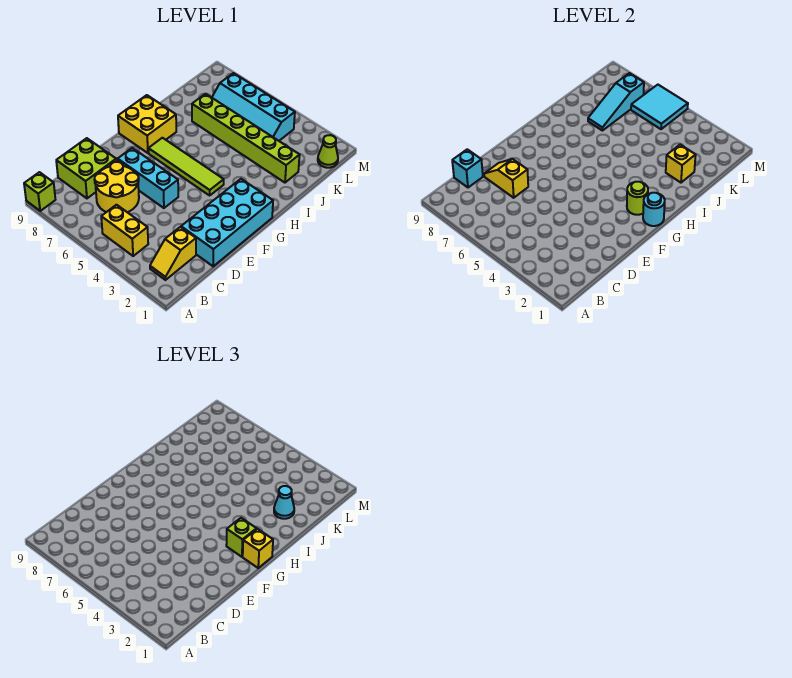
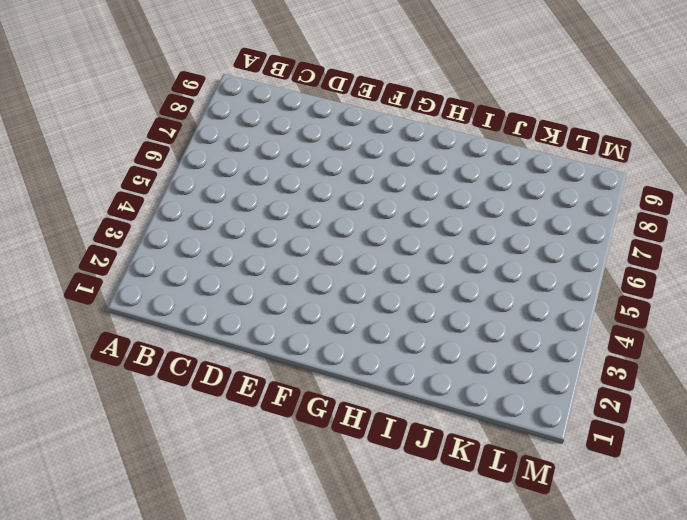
none -> lime brick A9 level 1
none -> yellow slope B2:C2 level 1 top C
none -> yellow brick B4:B5 level 1

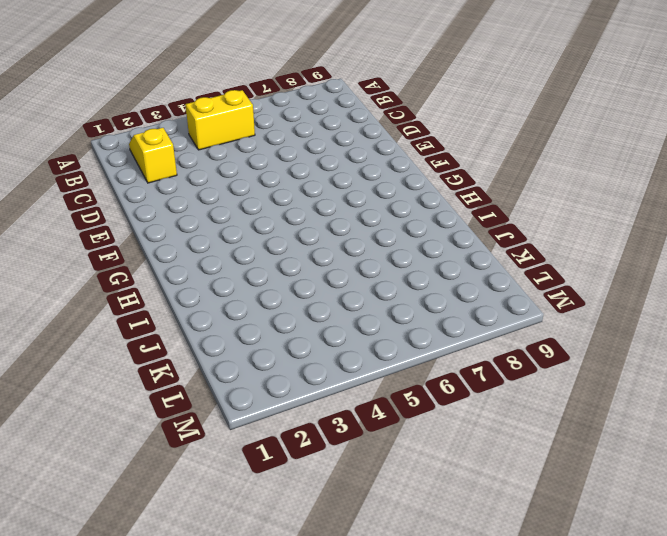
none -> lime brick A9 level 1
none -> yellow round brick C6:D7 level 1
none -> lime brick C8:D9 level 1

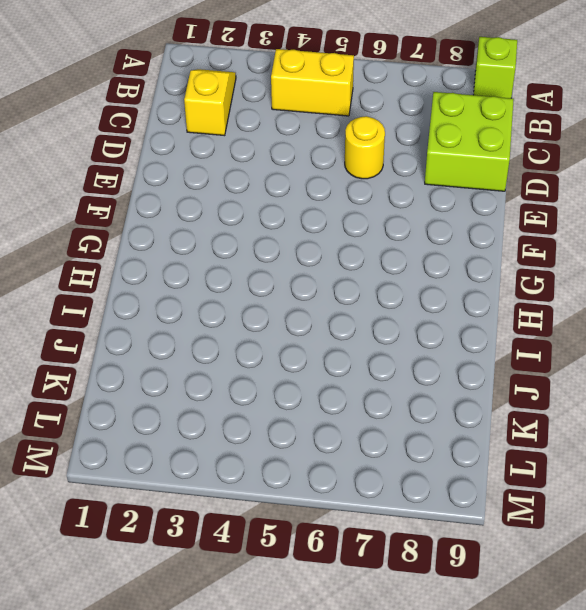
yellow round brick D6 level 1 -> yellow round brick C6:D7 level 1
none -> cyan brick D1:G2 level 1
none -> cyan brick E5:E7 level 1
none -> lime tile G4:G7 level 1

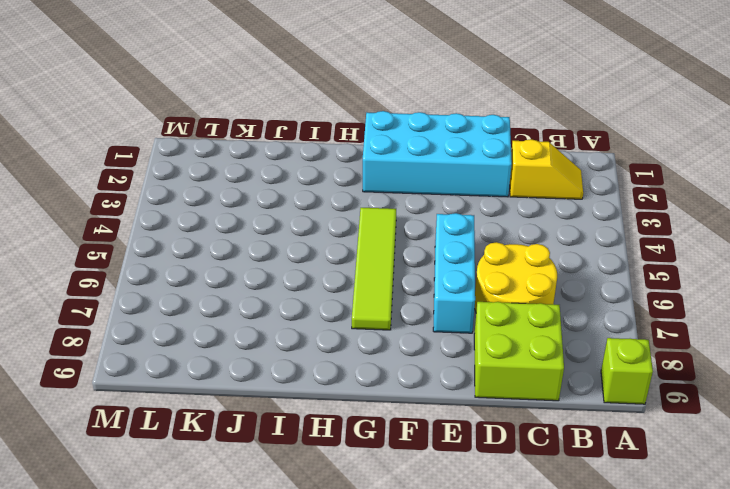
none -> yellow brick B4:B5 level 1
none -> yellow brick G8:H9 level 1
none -> lime brick J2:J7 level 1

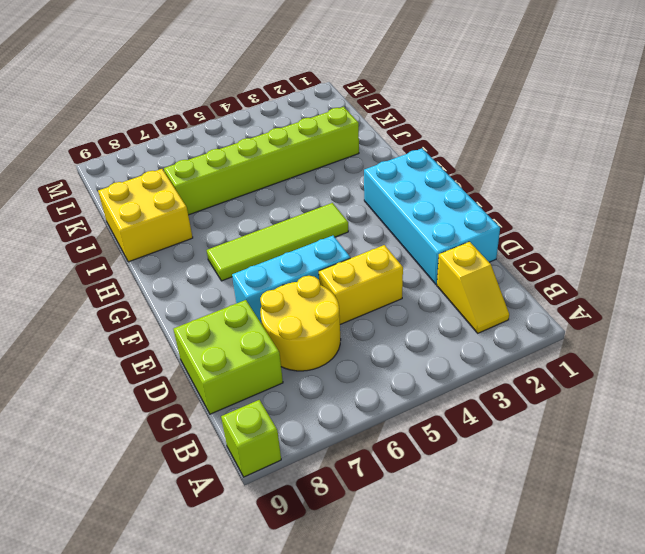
yellow brick D4:D5 level 1 -> yellow brick B4:B5 level 1
yellow brick I8:J9 level 1 -> yellow brick G8:H9 level 1
none -> cyan slope K4:L7 level 1 top L
none -> lime cone L1 level 1
none -> cyan brick C9 level 2

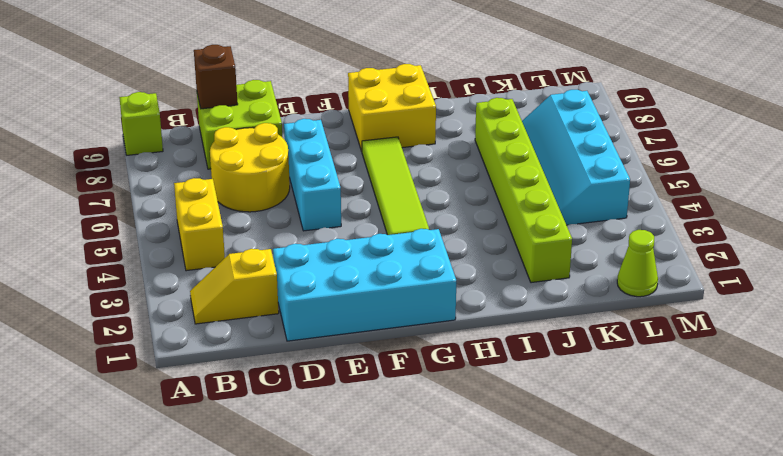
brown brick C9 level 2 -> cyan brick C9 level 2
none -> yellow slope D7:D8 level 2 top 7
none -> cyan round brick G1 level 2
none -> lime round brick G2 level 2

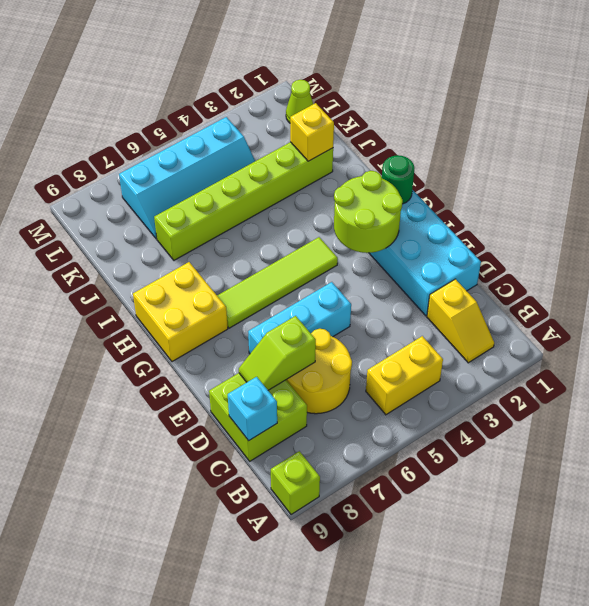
lime slope D7:D8 level 2 top 7 -> yellow slope D7:D8 level 2 top 7
lime round brick F2:G3 level 2 -> lime round brick G2 level 2
green round brick G1 level 2 -> cyan round brick G1 level 2
none -> cyan slope J7:L7 level 2 top L
none -> cyan tile L5:M6 level 2
none -> yellow brick G1 level 3

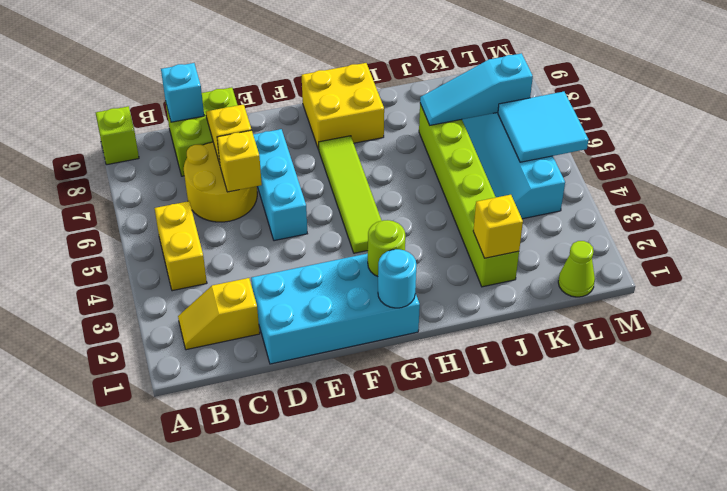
yellow brick D6 level 2 -> yellow brick G1 level 3
none -> lime brick G2 level 3
none -> cyan cone J2 level 3

